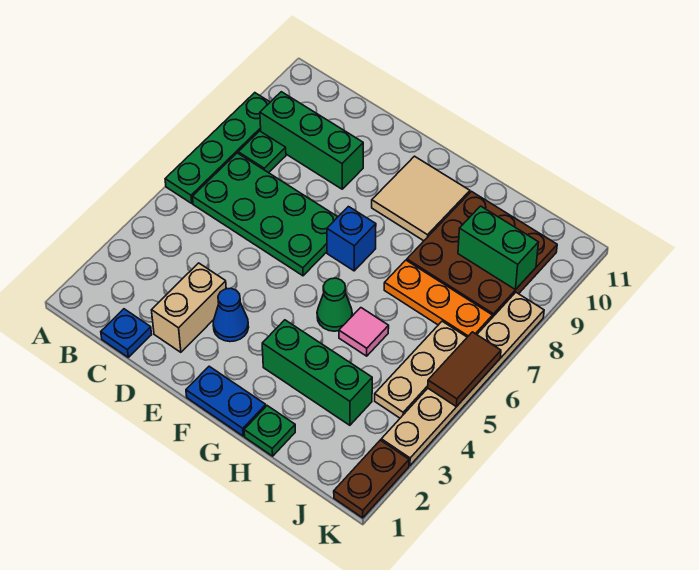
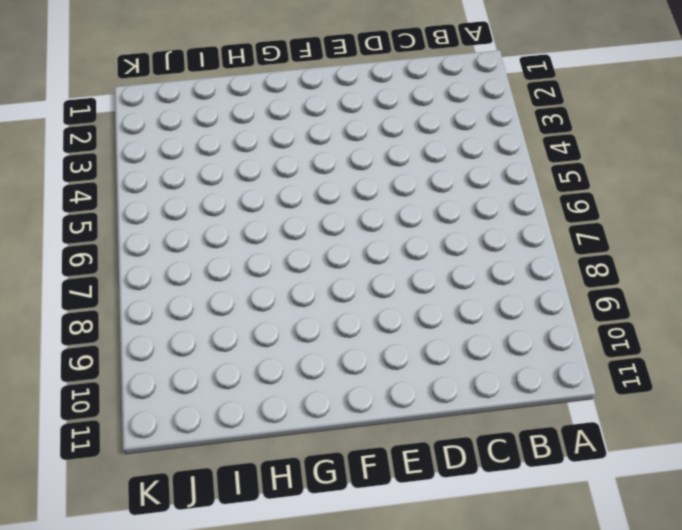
none -> green plate A6:A9 level 1
none -> green plate B6:E7 level 1
none -> green plate B8 level 1

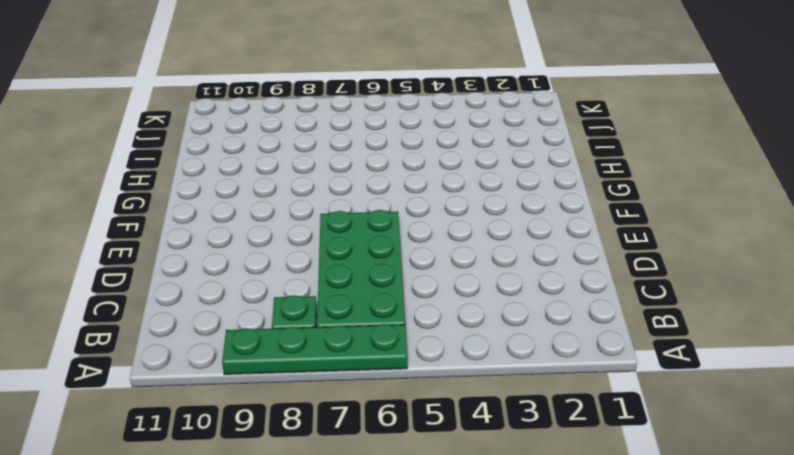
none -> green brick B9:D9 level 1
none -> blue plate C1 level 1
none -> tan brick D2:D3 level 1

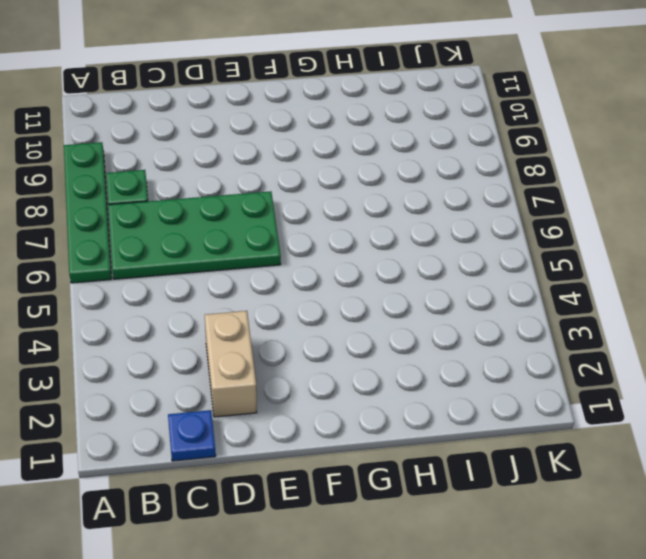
none -> green brick B9:D9 level 1
none -> blue cone E3 level 1
none -> blue plate F1:G1 level 1

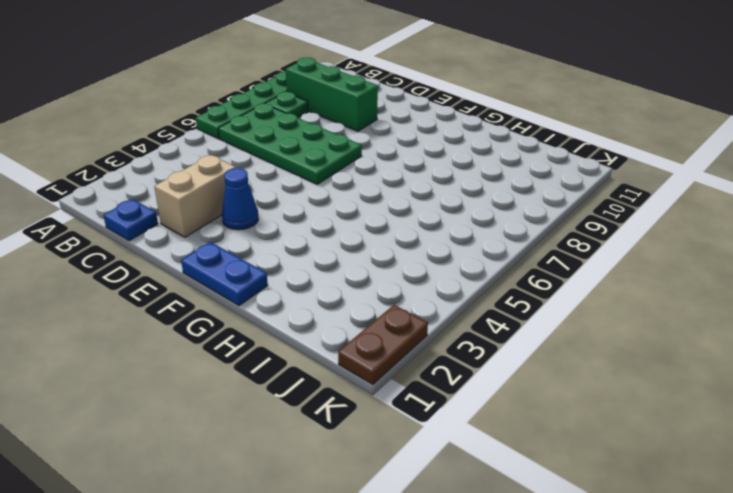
none -> blue brick F7 level 1
none -> tan tile F9:G10 level 1
none -> green brick G3:I3 level 1

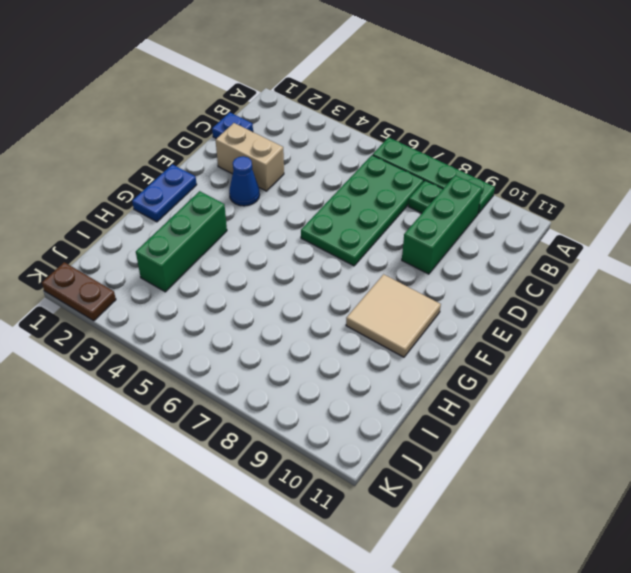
none -> blue brick F7 level 1
none -> green cone G5 level 1
none -> green plate H1 level 1

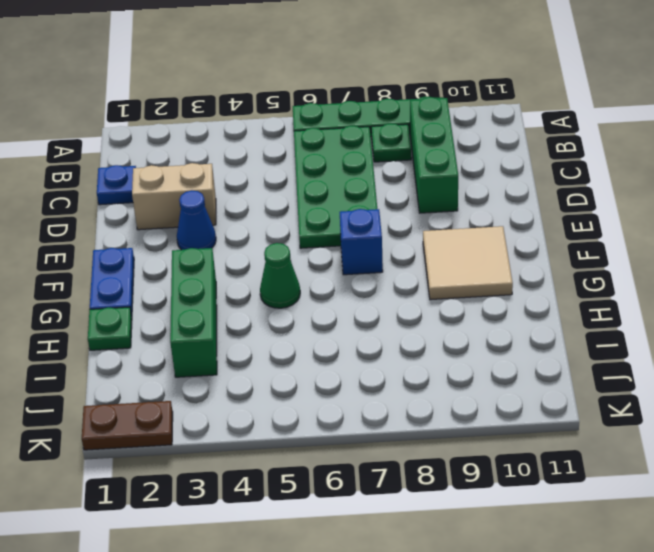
none -> pink tile H5 level 1
none -> orange plate H7:J7 level 1
none -> brown plate H8:J10 level 1

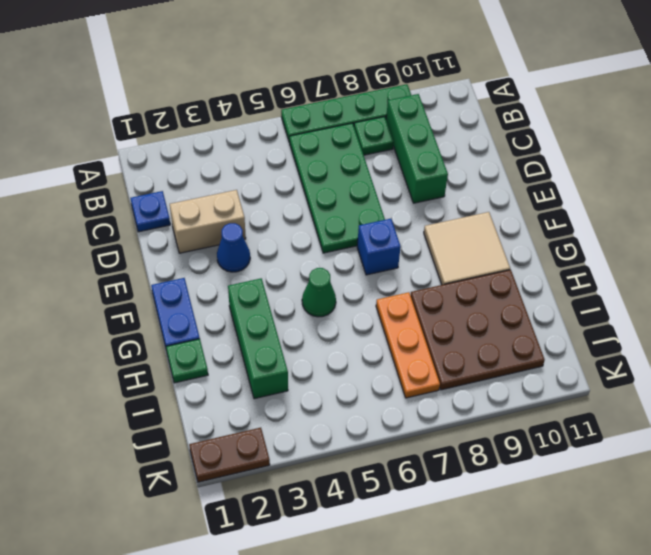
none -> pink tile H5 level 1
none -> tan plate J4:J6 level 1
none -> tan plate K3:K8 level 1

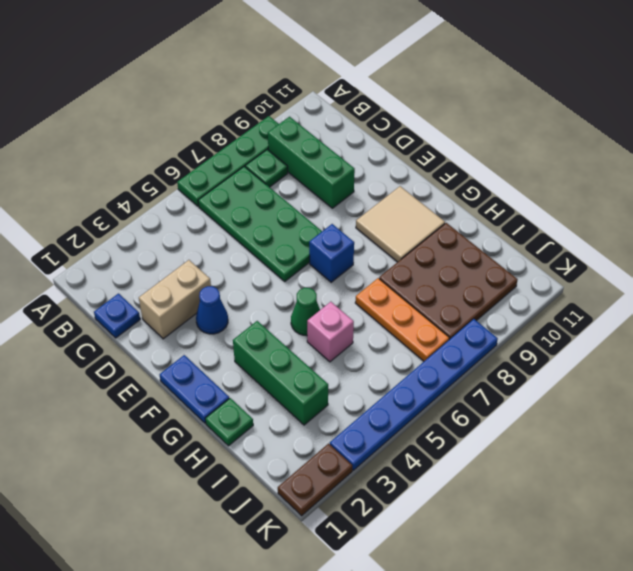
pink brick H5 level 1 -> pink tile H5 level 1
blue plate K3:K8 level 1 -> tan plate K3:K8 level 1
none -> tan plate J4:J6 level 1
none -> green brick I9:J9 level 2
none -> brown tile K5:K6 level 2

